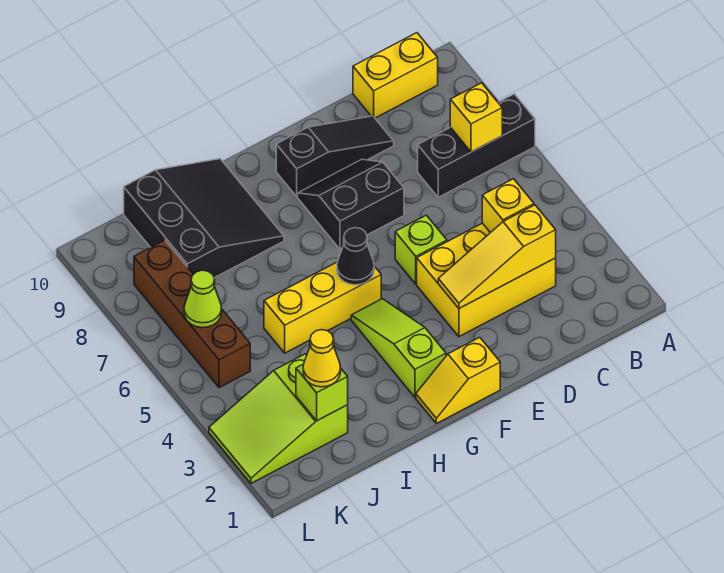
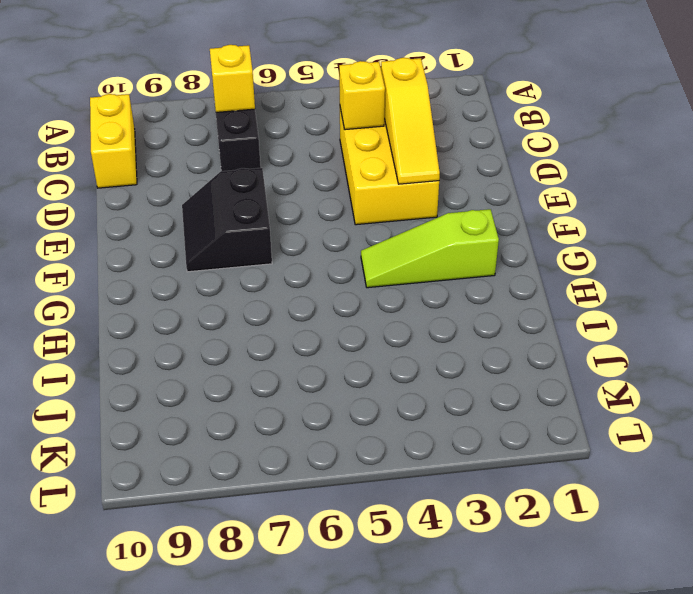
none -> black slope D9:F9 level 1 top F
none -> lime brick E5 level 1
none -> yellow slope F1:G1 level 1 top F

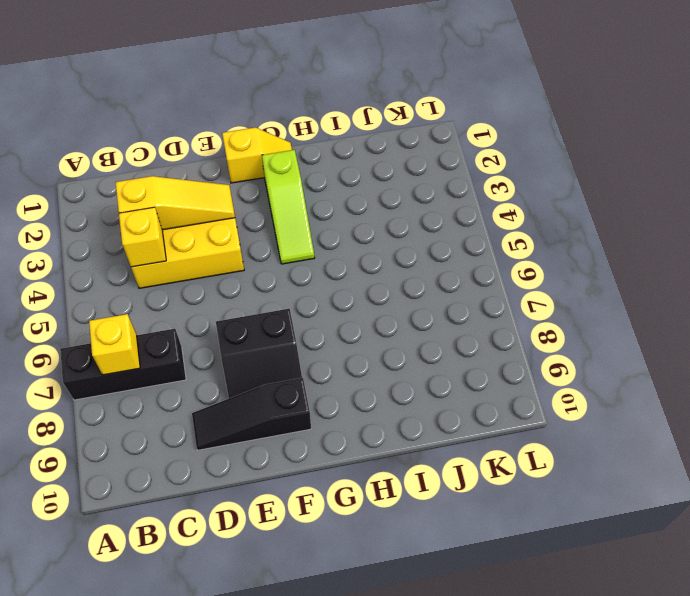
none -> yellow brick B10:C10 level 1
none -> lime brick E5 level 1
none -> yellow brick G5:I5 level 1

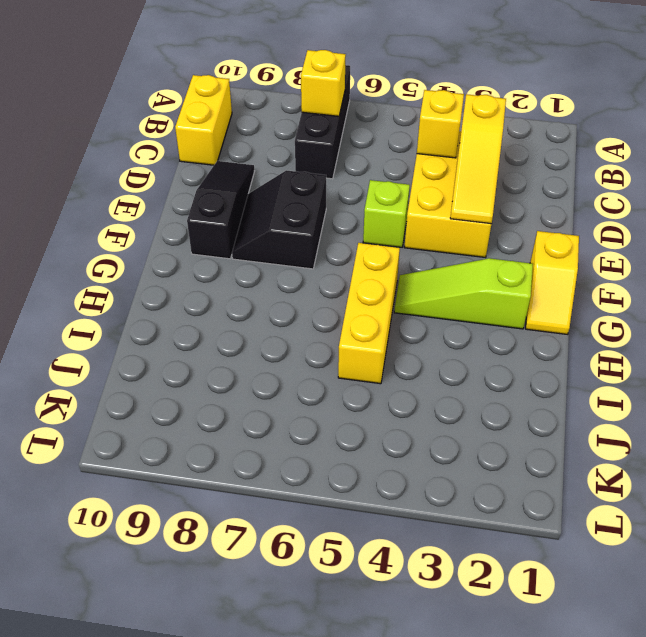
none -> black slope H8:J10 level 1 top J
none -> lime slope J2:L3 level 1 top J
none -> brown brick K5:K8 level 1

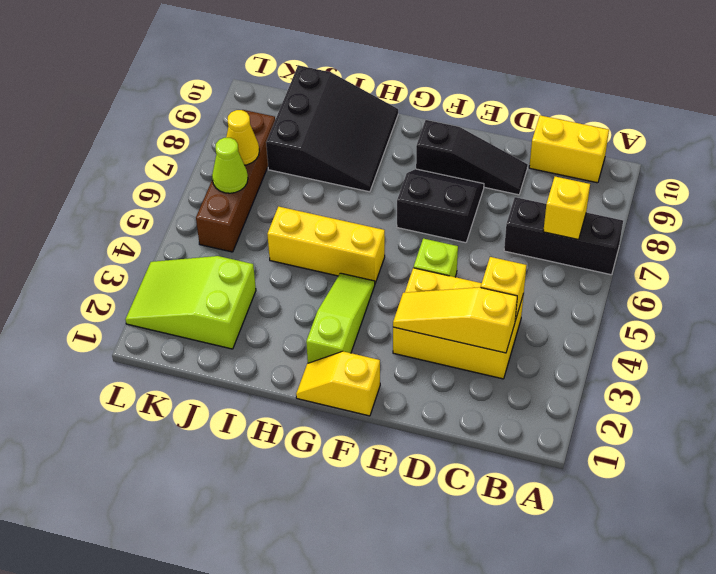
yellow cone K7 level 2 -> yellow cone J2 level 3
none -> black cone G5 level 2
none -> lime brick J2 level 2

